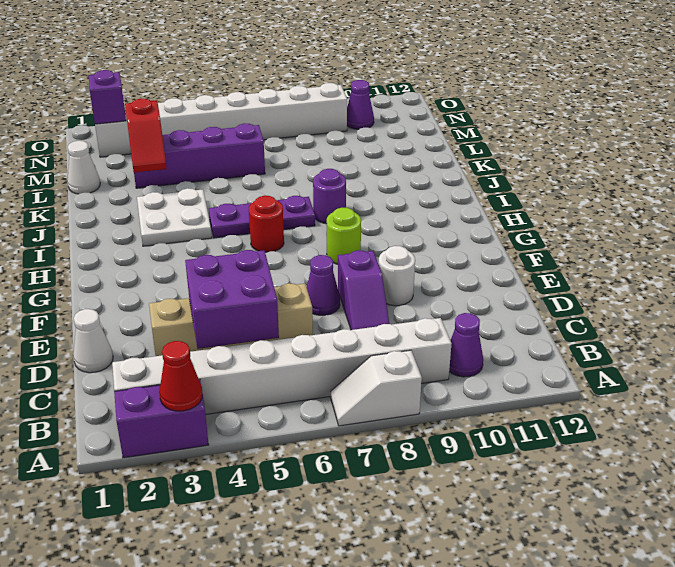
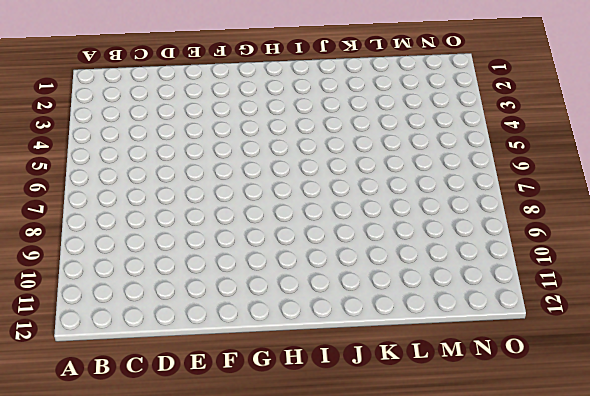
none -> purple brick A2:A3 level 1
none -> white slope A7:A8 level 1 top 8
none -> white brick B2:B9 level 1

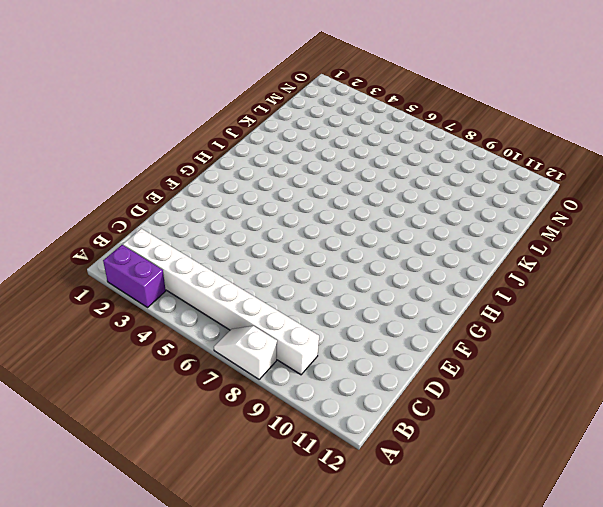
none -> purple cone B10 level 1
none -> white cone D1 level 1
none -> tan brick D3:D6 level 1

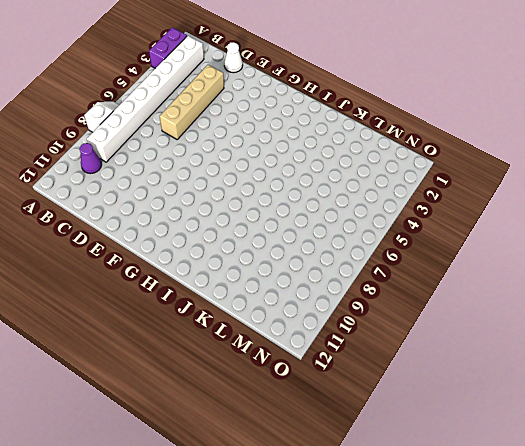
none -> purple slope D8:E8 level 1 top E
none -> purple cone E7 level 1
none -> white round brick E9 level 1

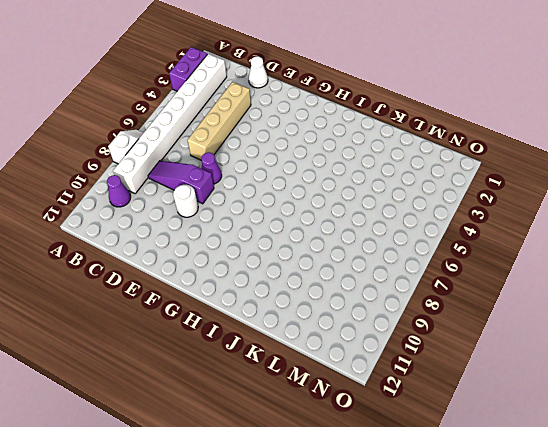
purple slope C8:E8 level 1 top E -> purple slope D8:E8 level 1 top E
none -> lime round brick G8 level 1
none -> red round brick H6 level 1
none -> white plate I3:J4 level 1

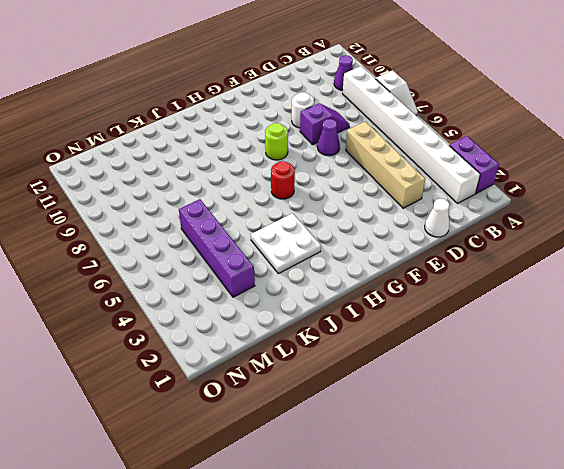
none -> purple plate I5:I7 level 1
none -> purple round brick I8 level 1
none -> white cone L1 level 1

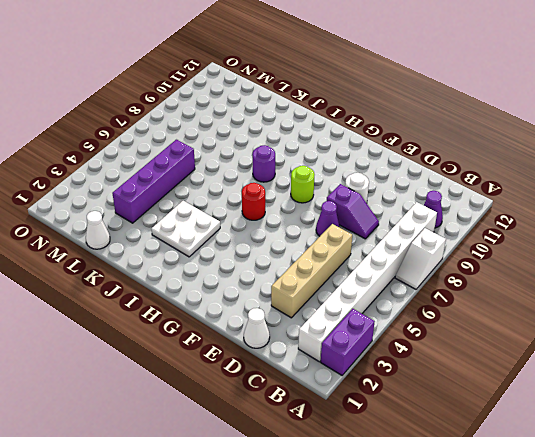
none -> purple plate I5:I7 level 1
none -> white brick N2:N9 level 1
none -> purple cone N10 level 1

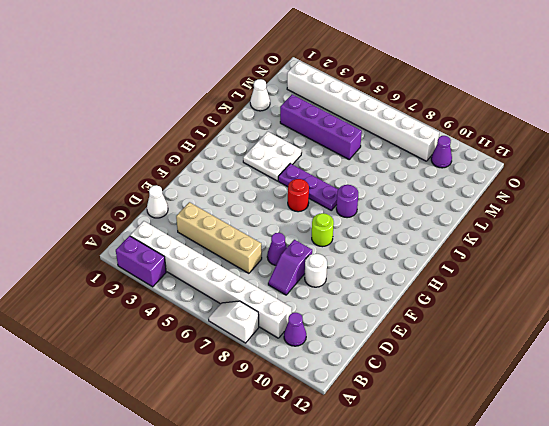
none -> red cone A3 level 2
none -> purple brick C4:D5 level 2
none -> red slope K3:L3 level 2 top L

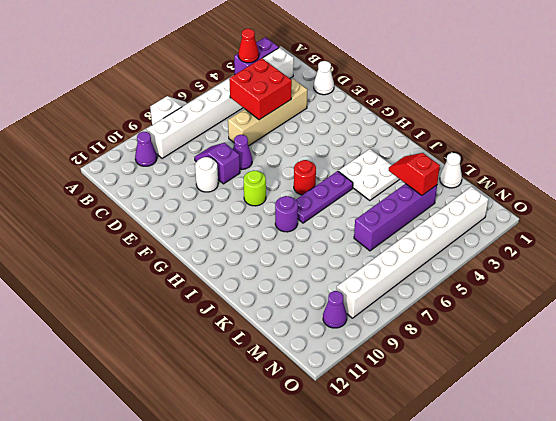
red brick C4:D5 level 2 -> purple brick C4:D5 level 2
none -> purple brick N2 level 2

